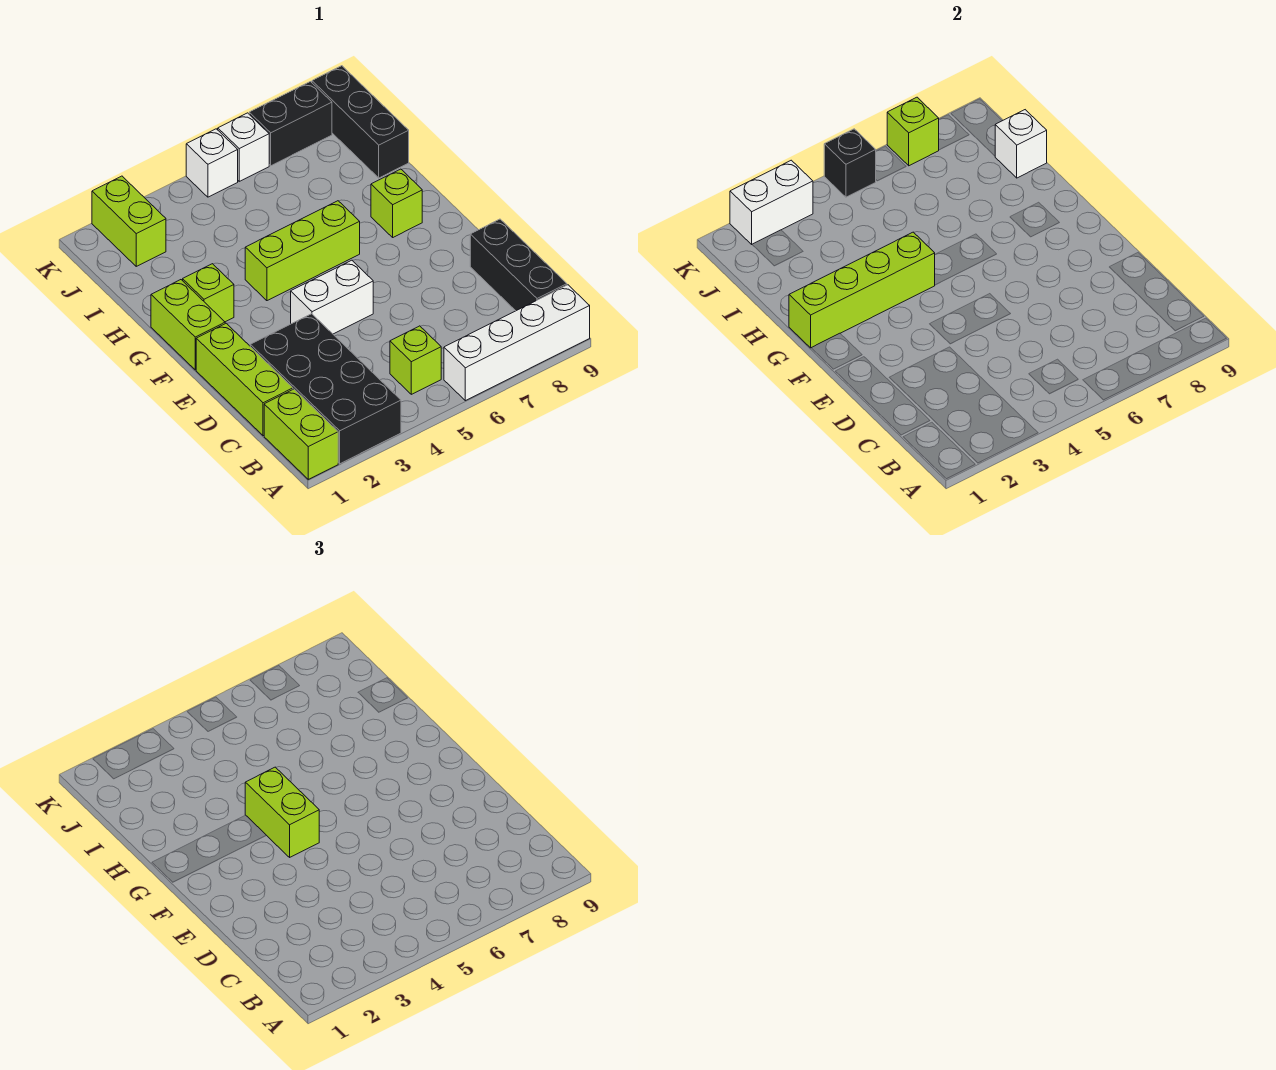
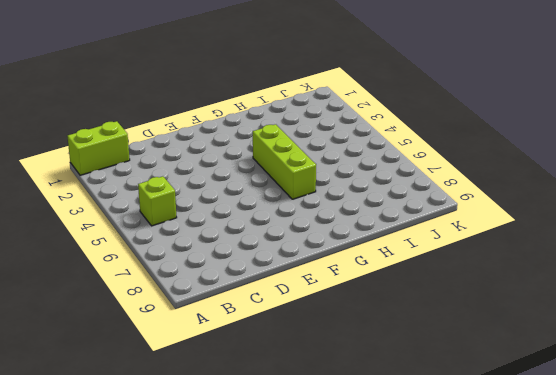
none -> black brick A2:D3 level 1
none -> white brick A6:A9 level 1
none -> black brick B9:D9 level 1

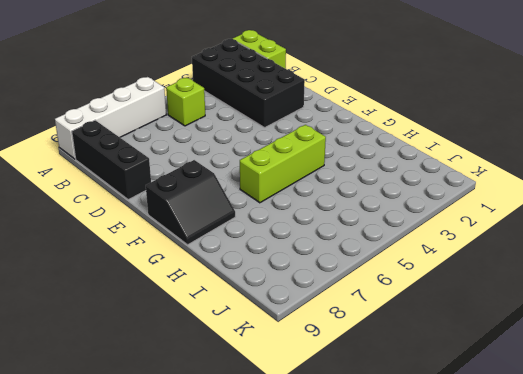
black slope F8:G9 level 1 top F -> lime brick G8 level 1
none -> lime brick C1:E1 level 1
none -> white brick E4:E5 level 1
none -> lime brick F1:G1 level 1

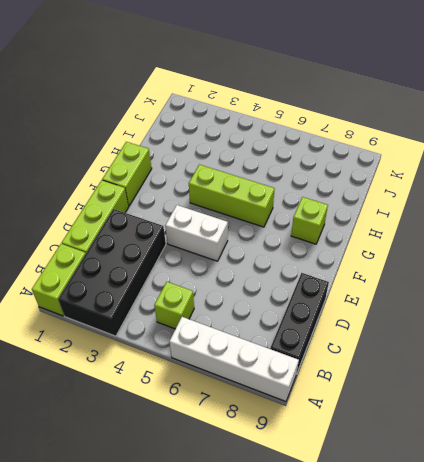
none -> lime brick G2 level 1
none -> black brick I9:K9 level 1
none -> lime brick J2:K2 level 1

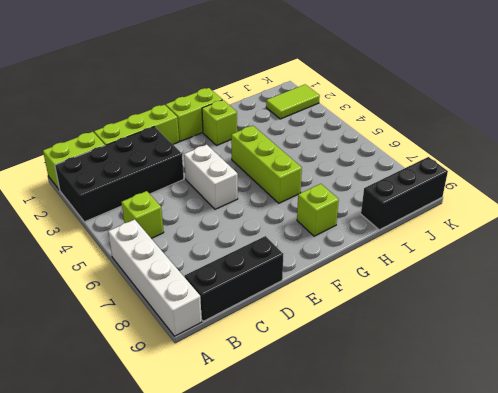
lime tile J2:K2 level 1 -> lime brick J2:K2 level 1
none -> white brick K5 level 1
none -> white brick K6 level 1
none -> black brick K7:K8 level 1

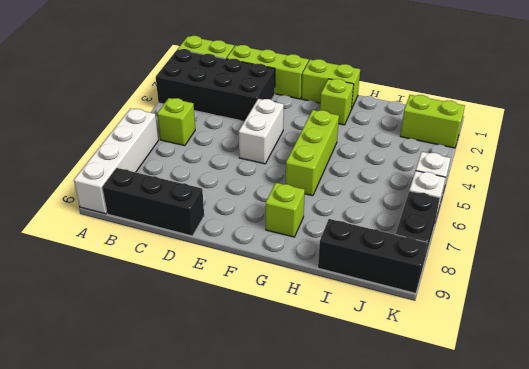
none -> lime brick G1:G4 level 2
none -> white brick I9 level 2
none -> white brick K2:K3 level 2

